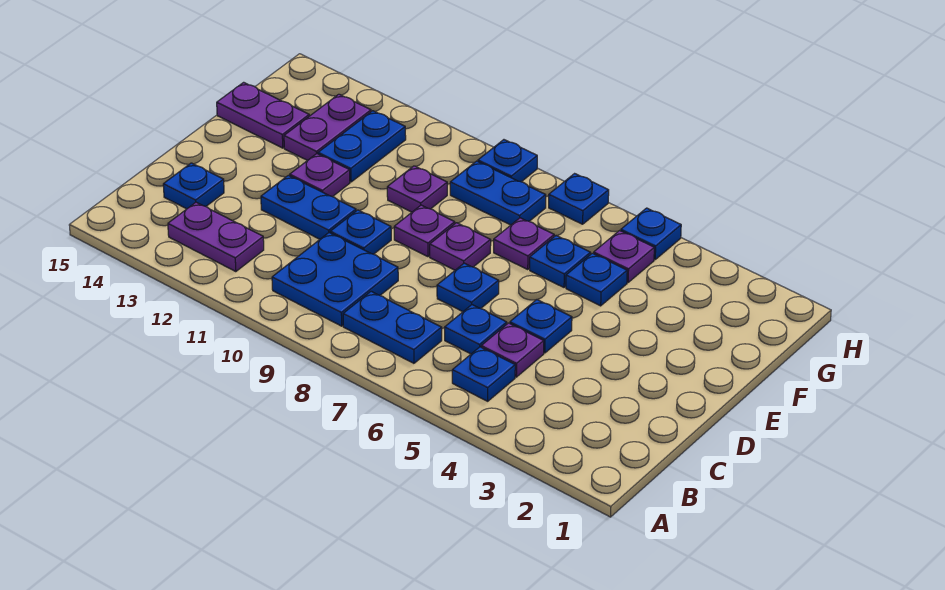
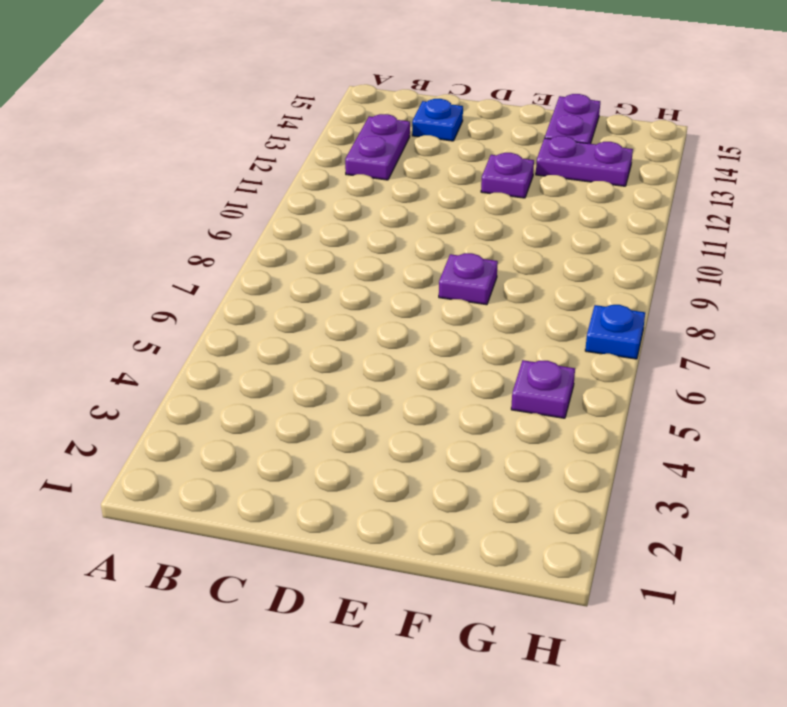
none -> blue plate B5 level 1
none -> blue plate B7:B8 level 1
none -> blue plate B9:C10 level 1

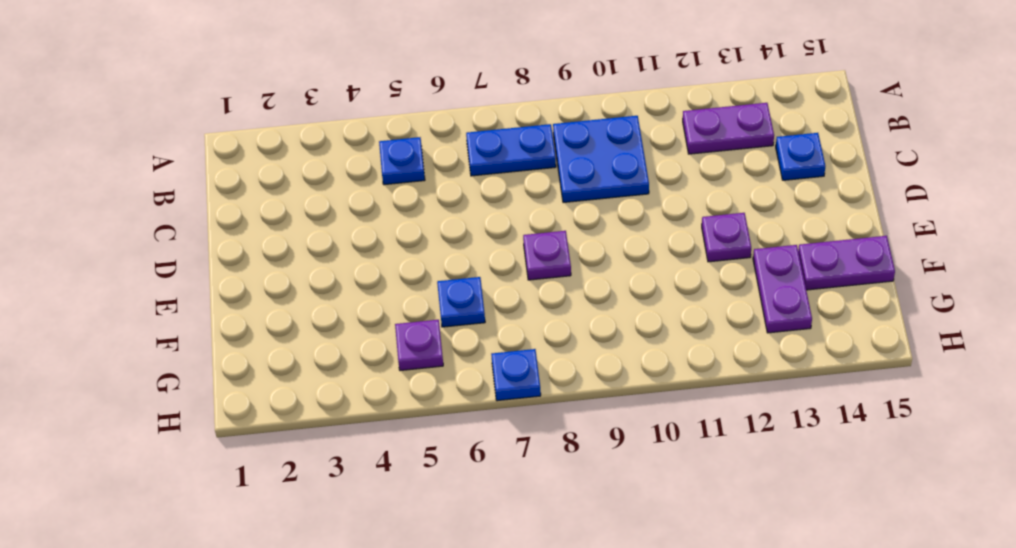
none -> purple plate C5 level 1
none -> blue plate C6 level 1
none -> blue plate D5 level 1

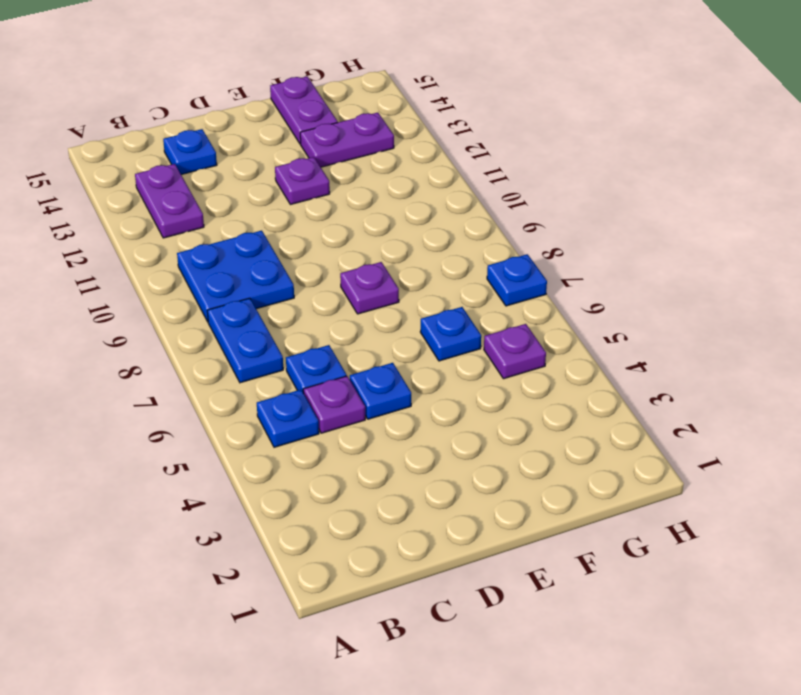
none -> blue plate D7 level 1
none -> blue plate D10 level 1
none -> blue plate D11:D12 level 1

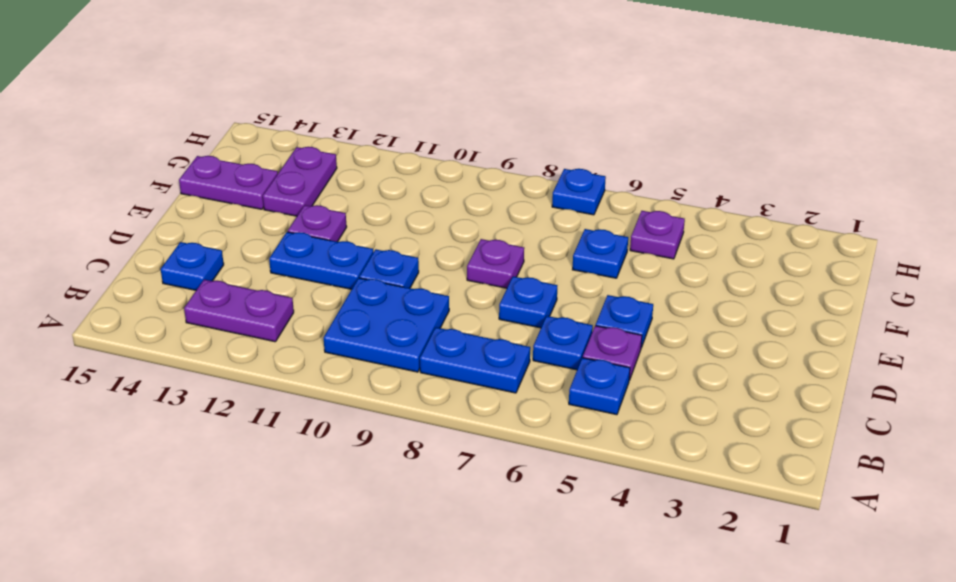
none -> purple plate E9 level 1
none -> blue plate F5 level 1
none -> purple plate F7 level 1

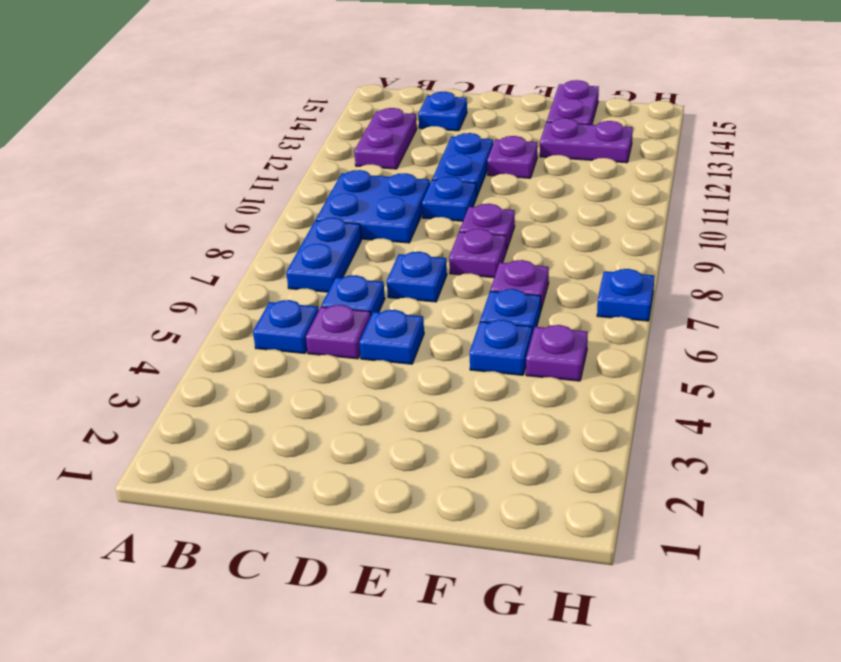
none -> purple plate F10 level 1
none -> blue plate F12:G12 level 1
none -> blue plate G8:G9 level 1

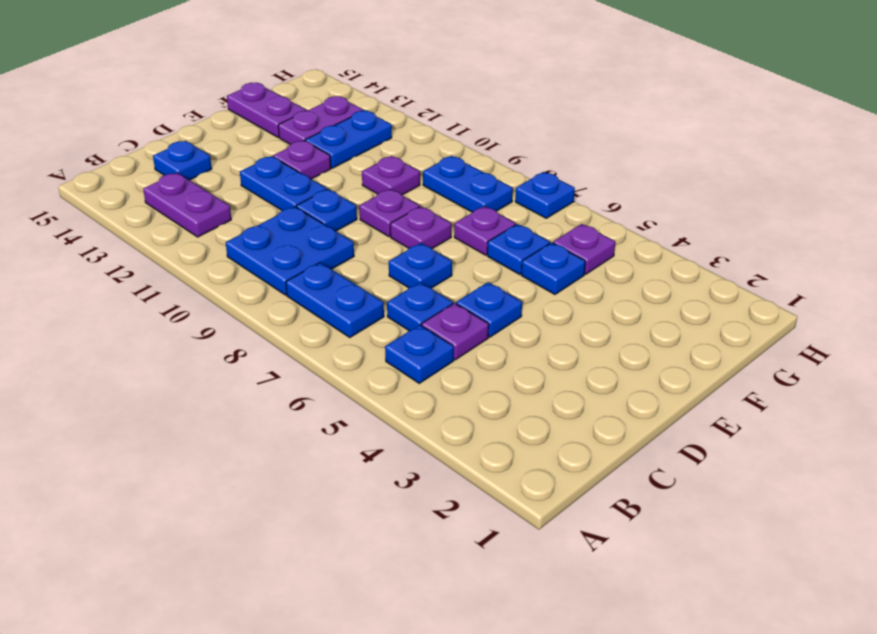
none -> blue plate H5 level 1
none -> blue plate H9 level 1

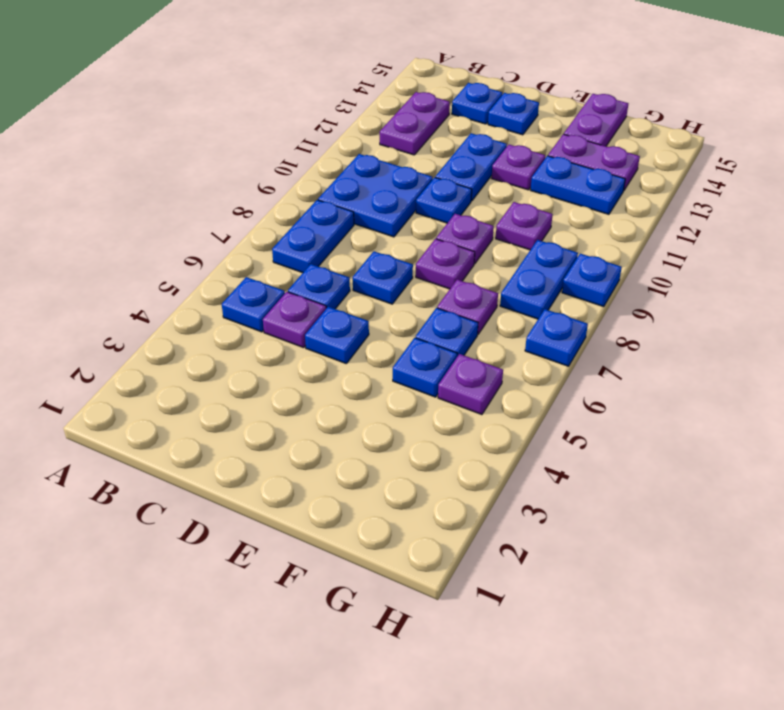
blue plate D14 level 1 -> blue plate H5 level 1

